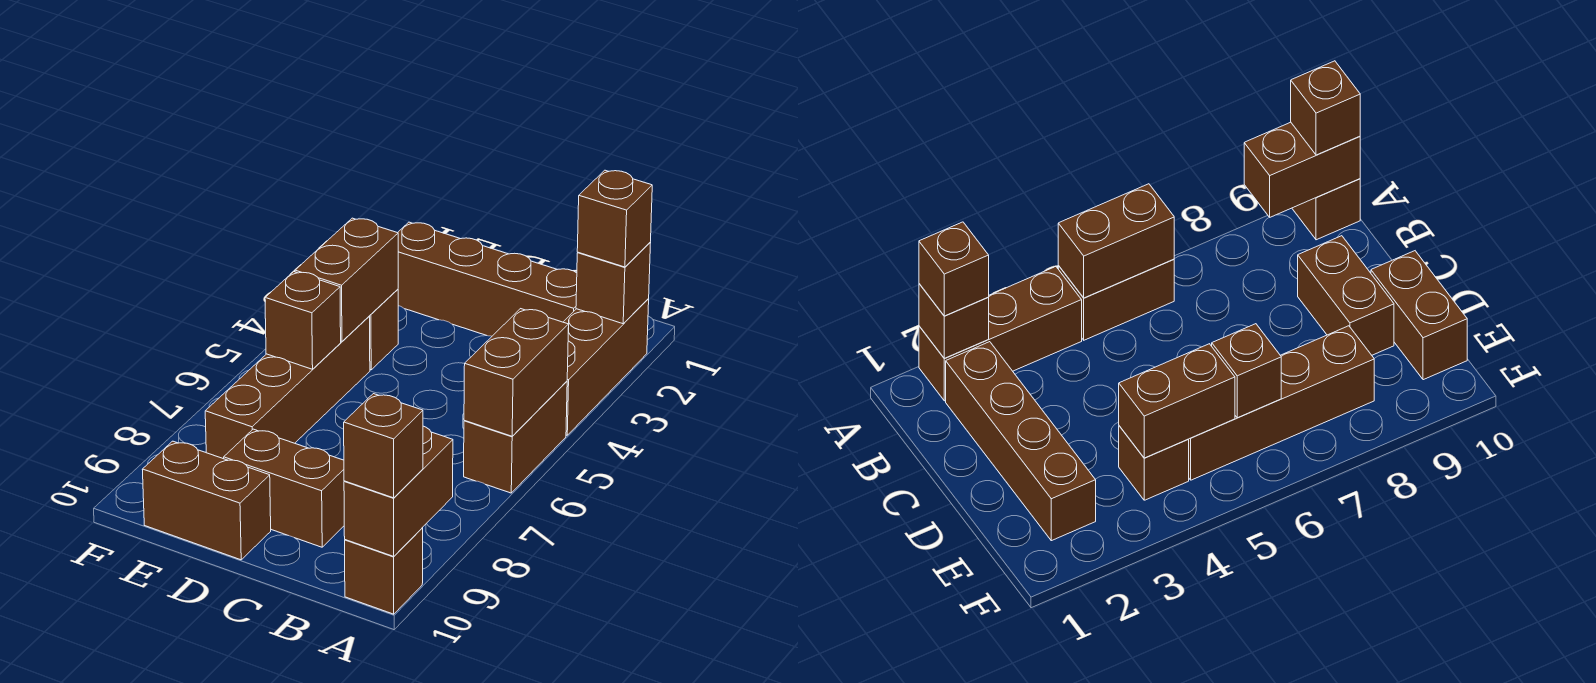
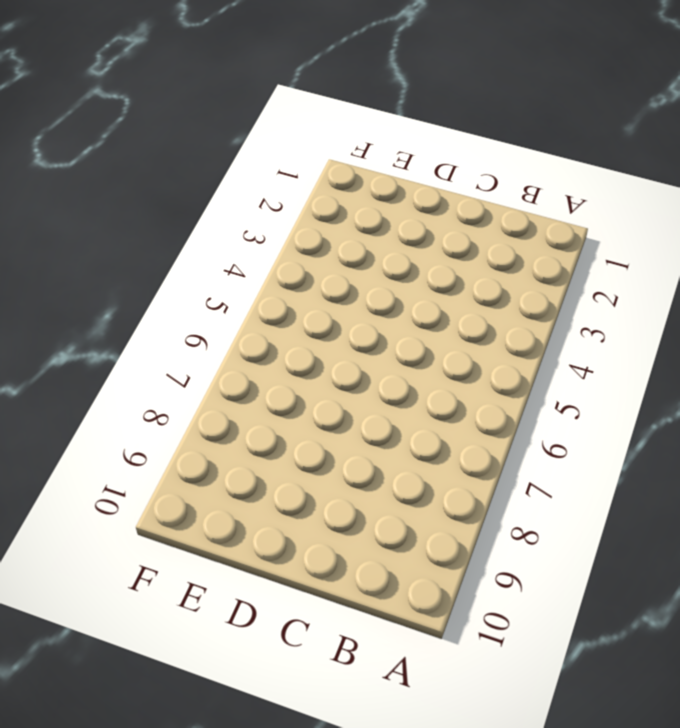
none -> brown brick A2:A4 level 1
none -> brown brick A5:A6 level 1
none -> brown brick A10 level 1

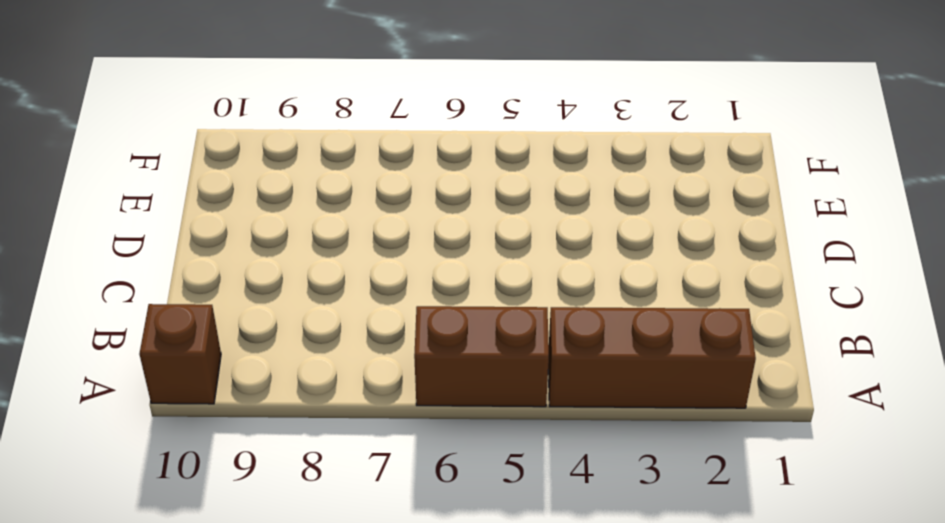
none -> brown brick B2:E2 level 1
none -> brown brick C9:D9 level 1
none -> brown brick D10:E10 level 1

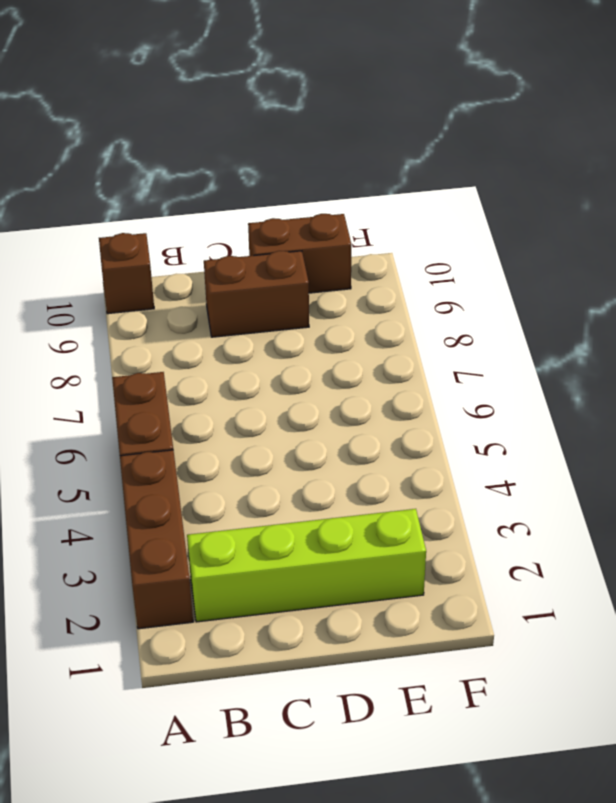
lime brick B2:E2 level 1 -> brown brick B2:E2 level 1
none -> brown brick E4 level 1
none -> brown brick E5:E8 level 1
none -> brown brick A2 level 2

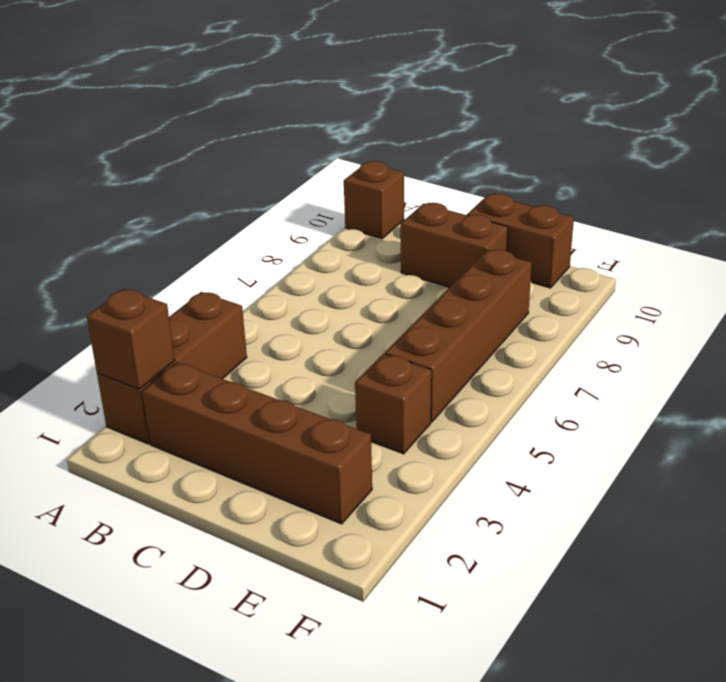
none -> brown brick A5:A6 level 1
none -> brown brick A5:A6 level 2
none -> brown brick A9:A10 level 2

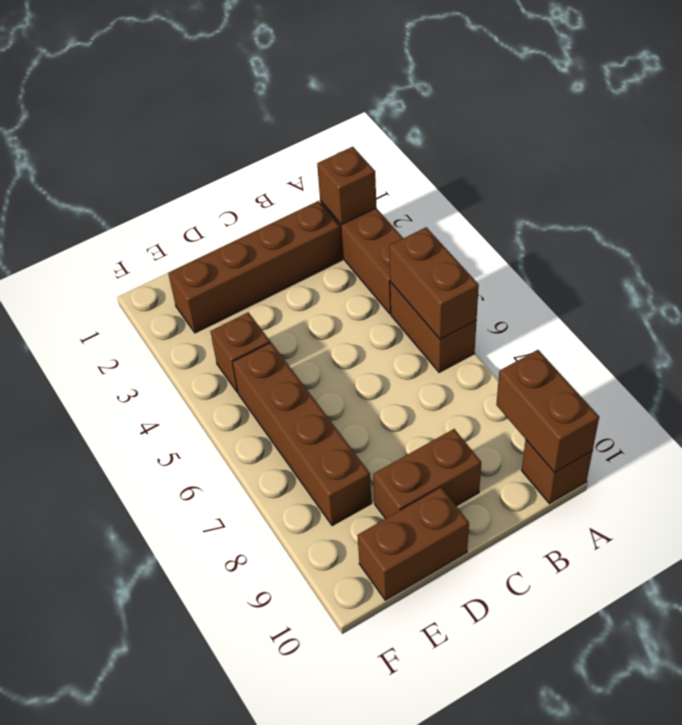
none -> brown brick E4:E5 level 2
none -> brown brick E6 level 2
none -> brown brick A2 level 3

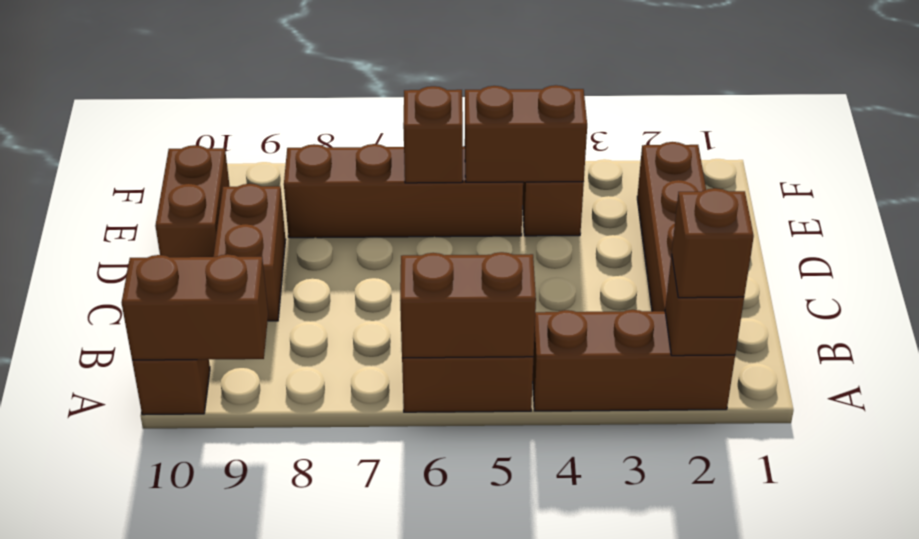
none -> brown brick A10 level 3

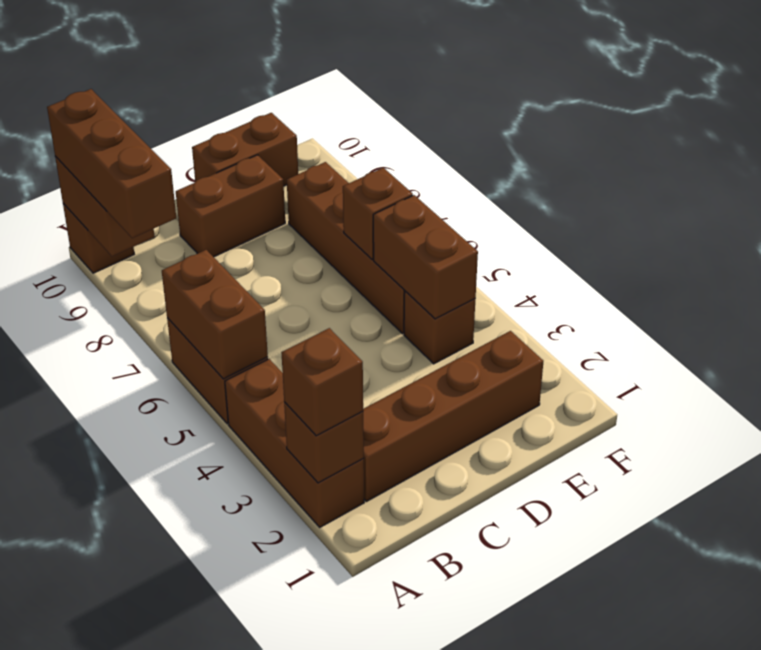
brown brick A8:A10 level 3 -> brown brick A10 level 3

